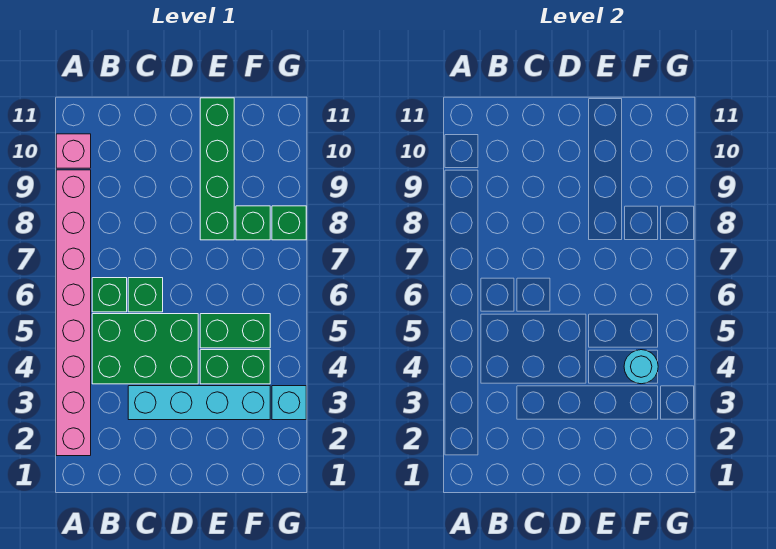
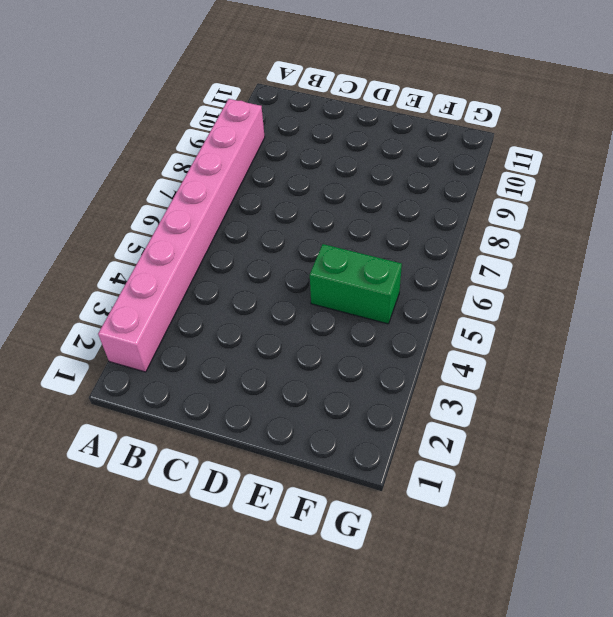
none -> pink brick A10 level 1
none -> green brick B4:D5 level 1
none -> green brick B6 level 1

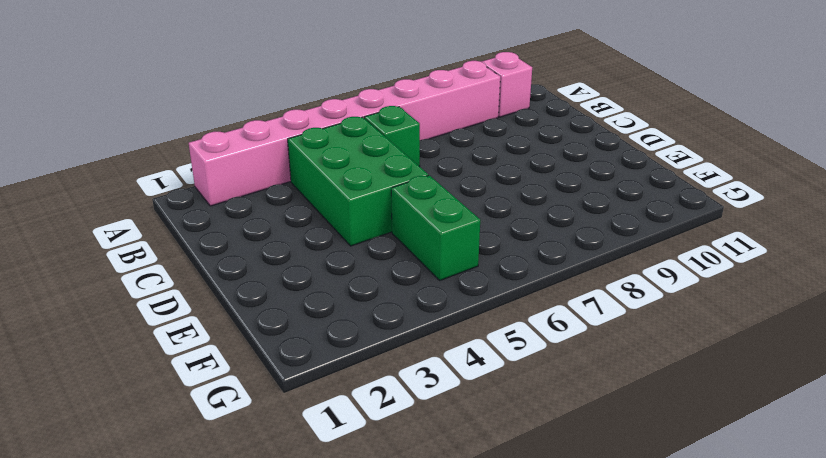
none -> cyan brick C3:F3 level 1
none -> green brick C6 level 1
none -> green brick E4:F4 level 1

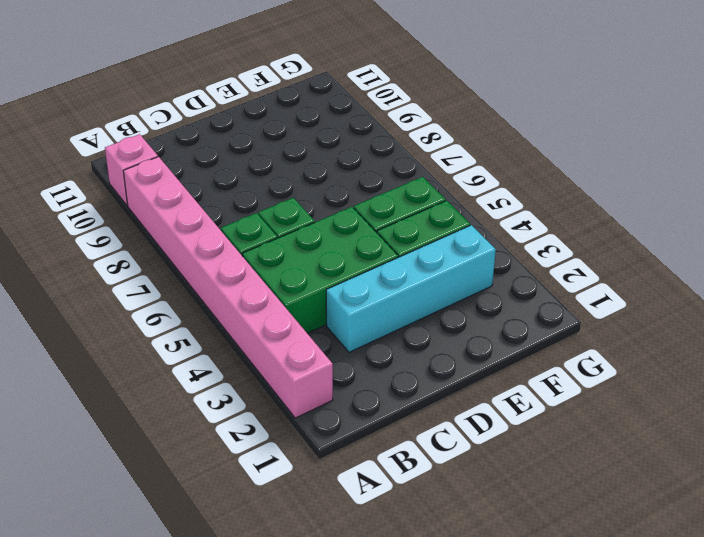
none -> green brick E8:E11 level 1
none -> green brick F8 level 1
none -> cyan brick G3 level 1

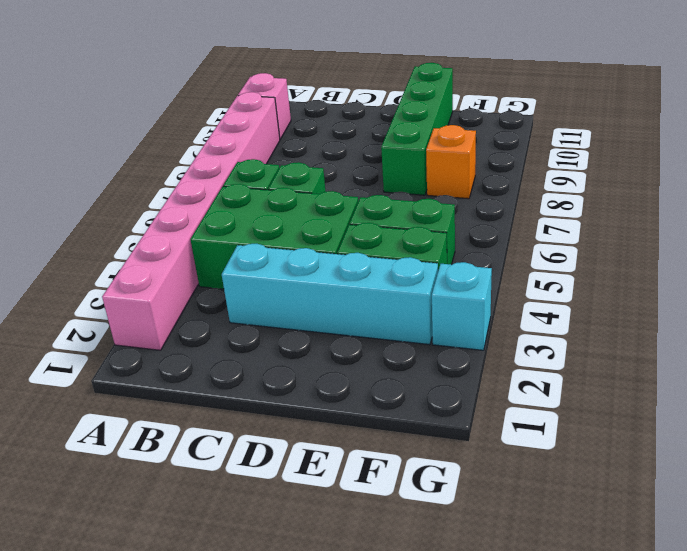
orange brick F8 level 1 -> green brick F8 level 1
none -> green brick G8 level 1
none -> cyan round brick F4 level 2

